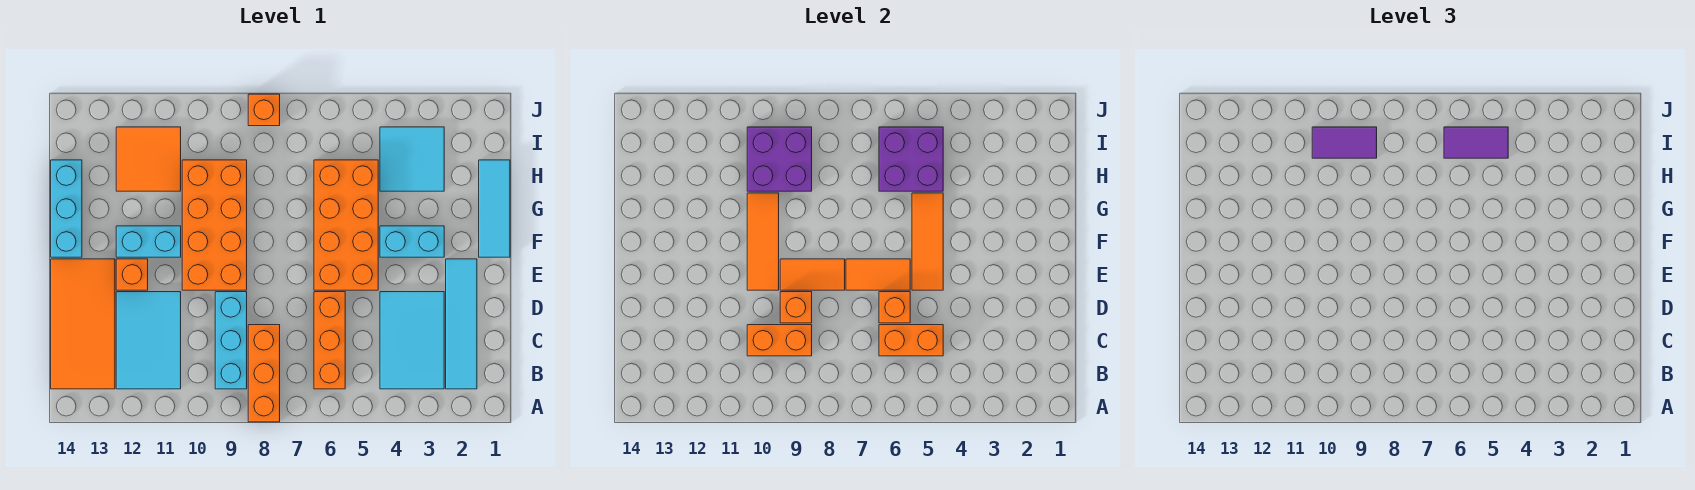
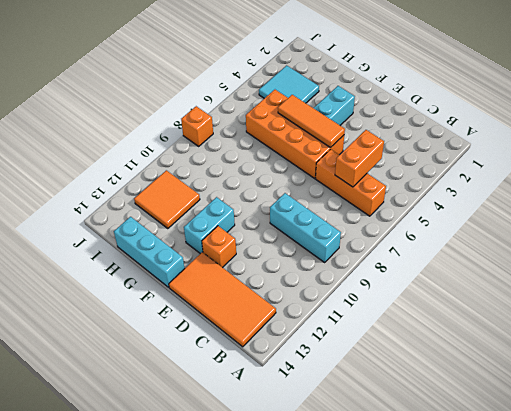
none -> orange brick A8:C8 level 1
none -> cyan tile B2:E2 level 1
none -> cyan tile B3:D4 level 1

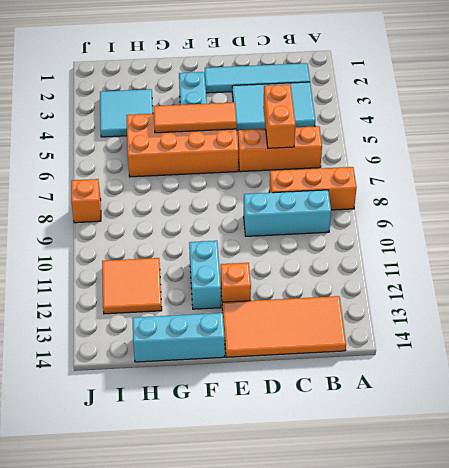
none -> cyan tile B11:D12 level 1
none -> orange brick E9:H10 level 1
none -> cyan tile F1:H1 level 1

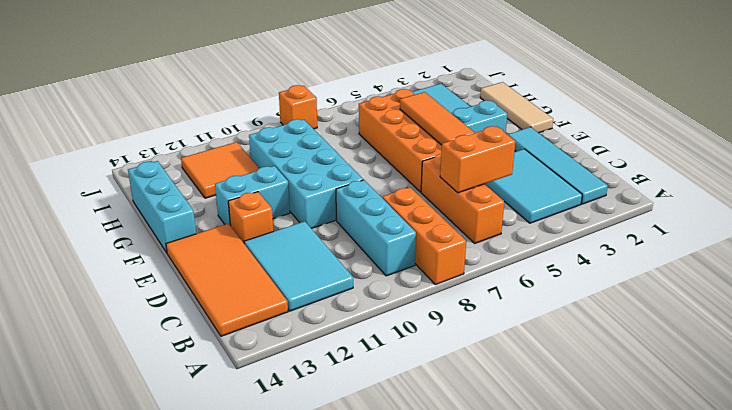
cyan brick E9:H10 level 1 -> orange brick E9:H10 level 1
tan tile F1:H1 level 1 -> cyan tile F1:H1 level 1
none -> orange brick C9:C10 level 2
none -> orange brick D6 level 2
none -> orange brick D9 level 2

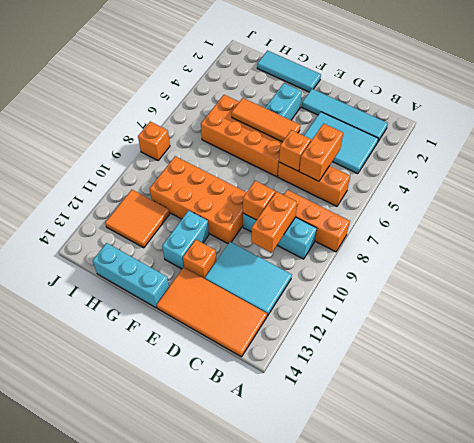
none -> cyan tile H3:I4 level 1
none -> orange tile E6:E7 level 2
none -> orange tile E8:E9 level 2

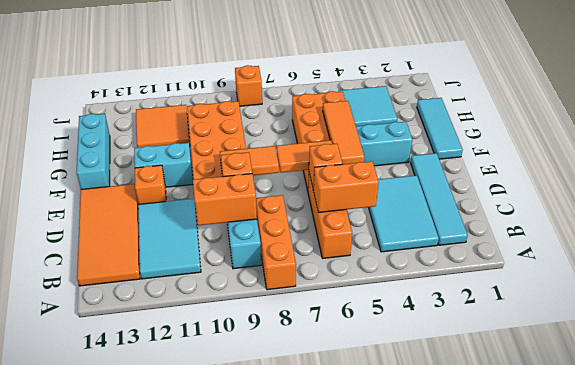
none -> orange tile E10:G10 level 2
none -> purple brick H5:I6 level 2
none -> purple brick H9:I10 level 2

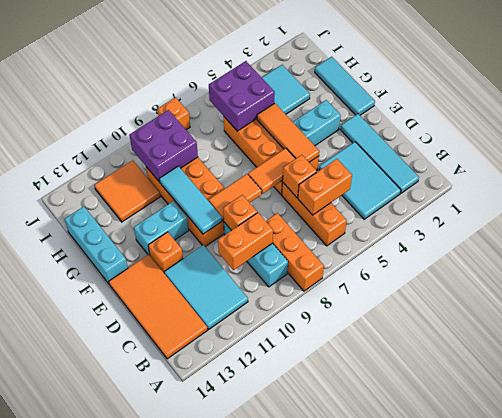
cyan tile E10:G10 level 2 -> orange tile E10:G10 level 2
none -> purple tile I5:I6 level 3
none -> purple tile I9:I10 level 3

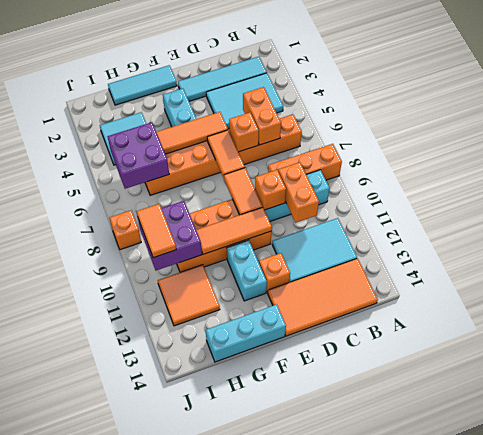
orange tile I9:I10 level 3 -> purple tile I9:I10 level 3
none -> purple tile I5:I6 level 3

